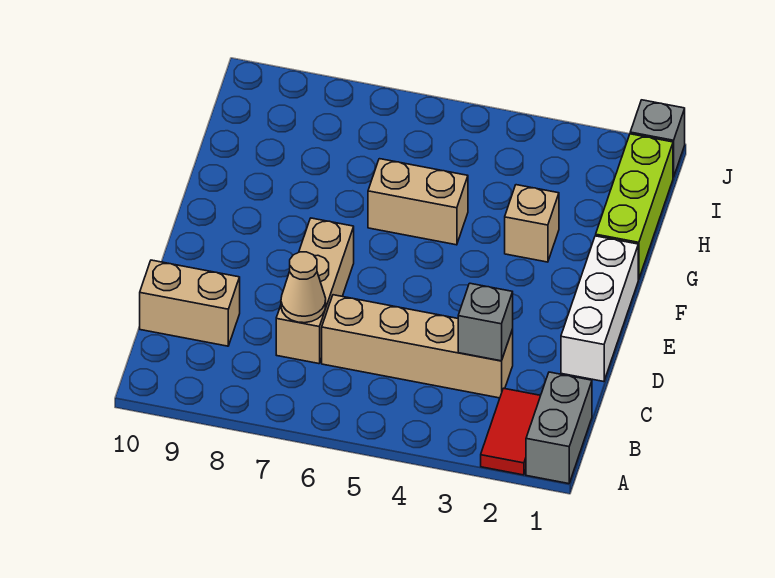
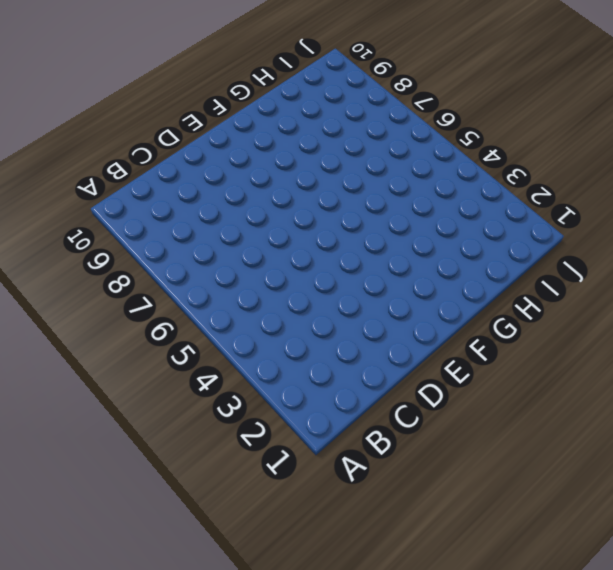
none -> grey brick A1:B1 level 1
none -> red tile A2:B2 level 1
none -> tan brick C3:C6 level 1

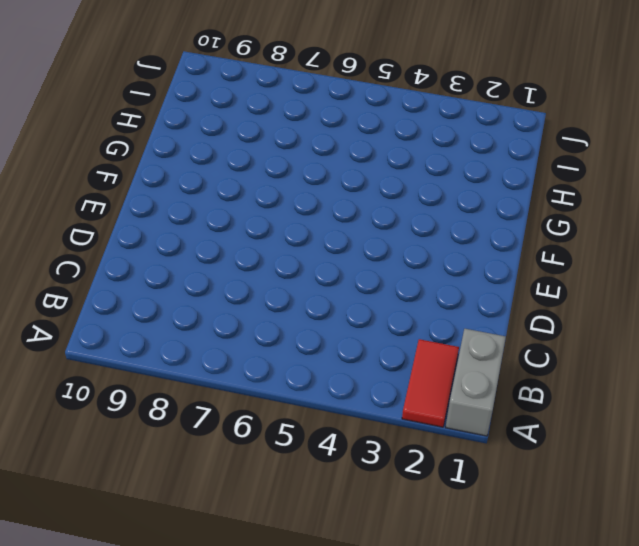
none -> tan brick C3:C6 level 1
none -> tan brick C7:E7 level 1
none -> tan brick C9:C10 level 1

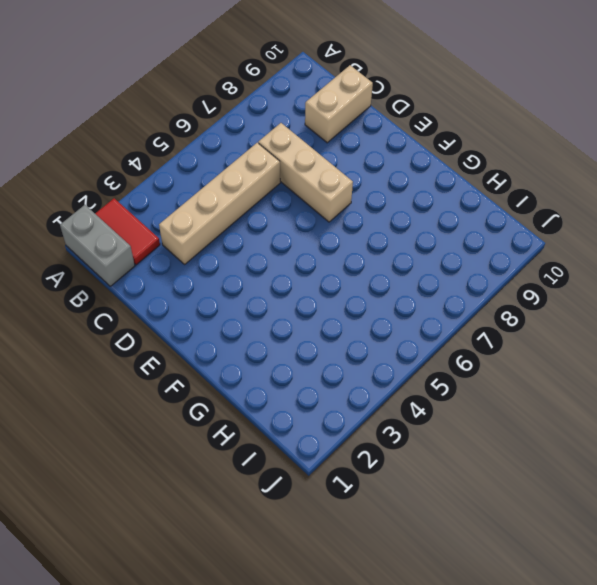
none -> white brick D1:F1 level 1
none -> lime brick G1:I1 level 1
none -> tan brick G3 level 1

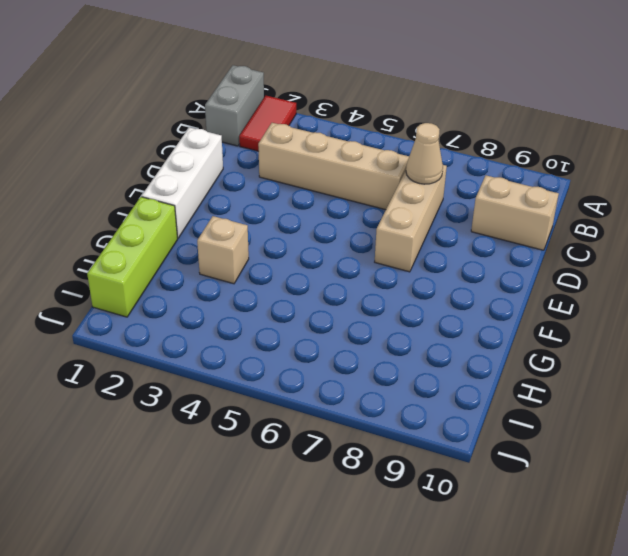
none -> tan brick G5:G6 level 1
none -> grey brick J1 level 1
none -> grey brick C3 level 2

